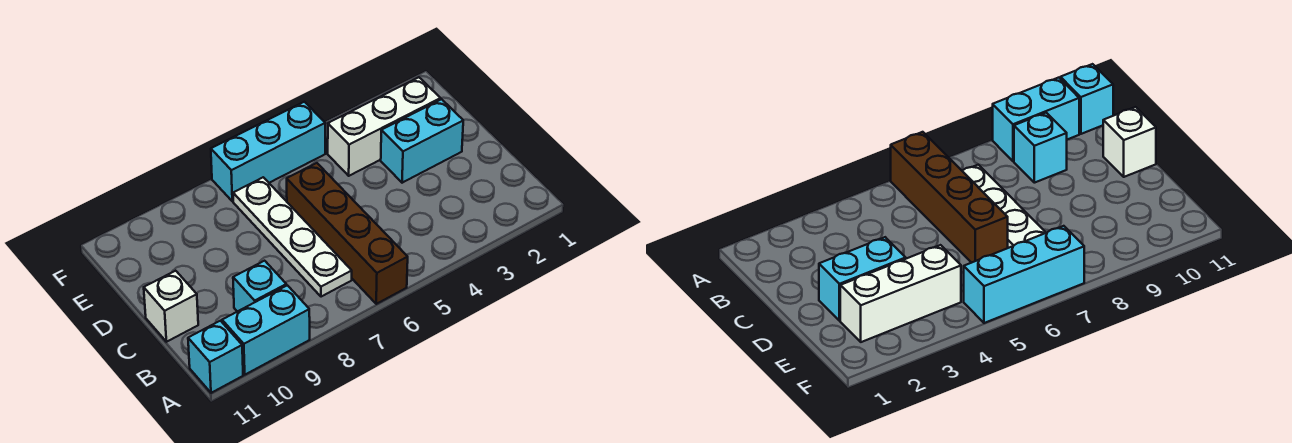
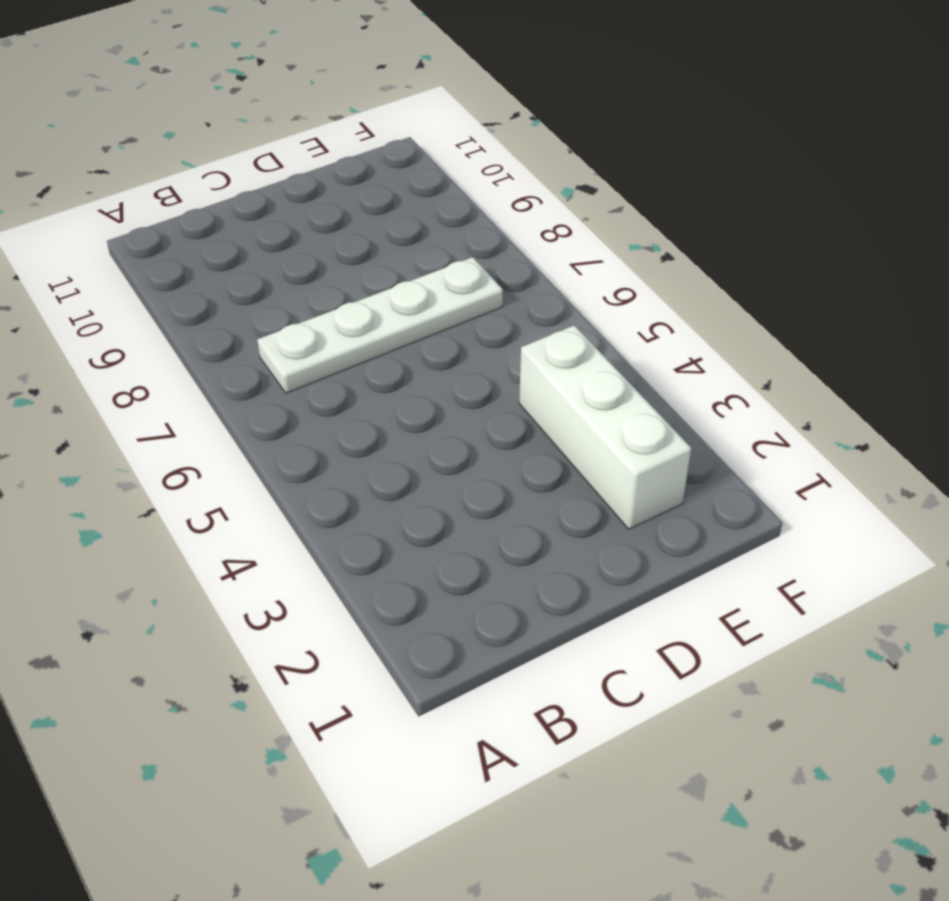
none -> brown brick A6:D6 level 1
none -> cyan brick A9:A10 level 1

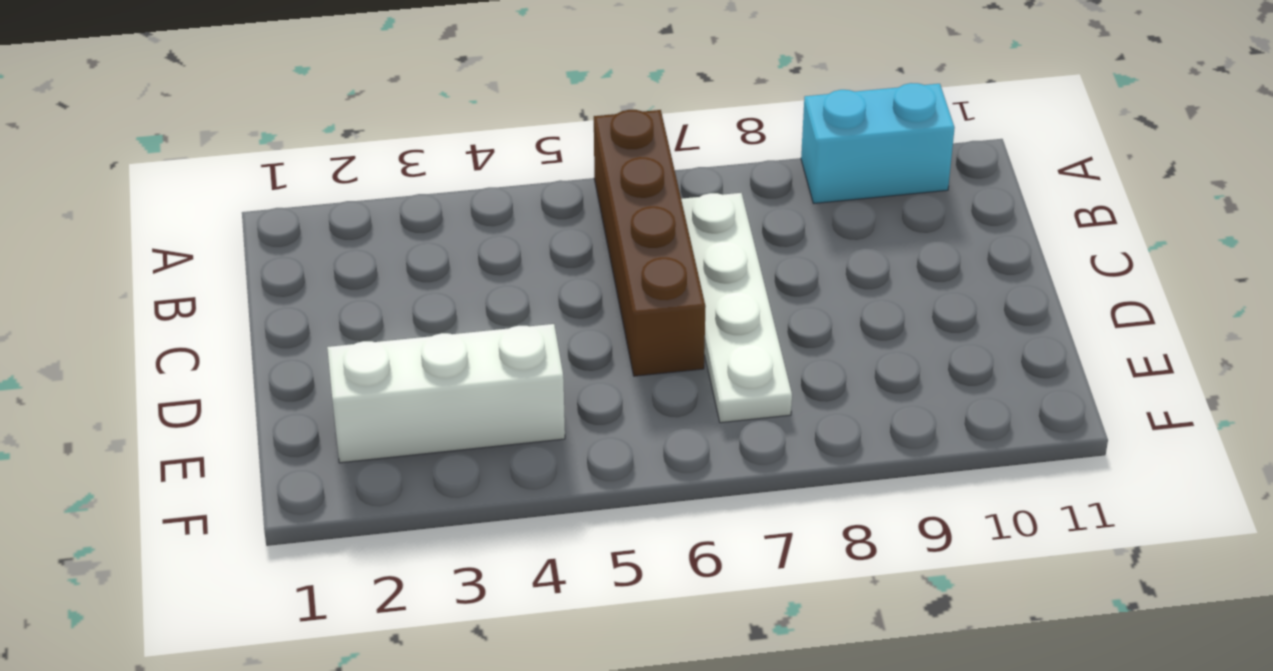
none -> cyan brick A11 level 1
none -> cyan brick B9 level 1

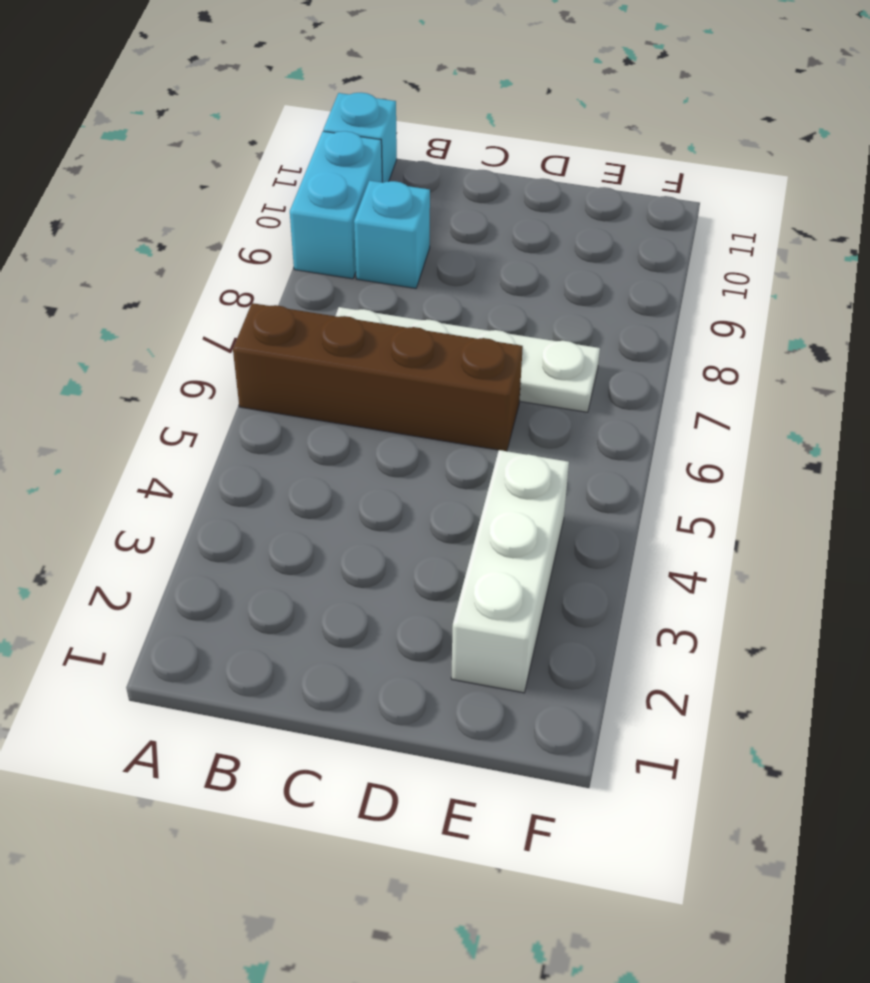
none -> white brick C11 level 1
none -> cyan brick D2:D3 level 1

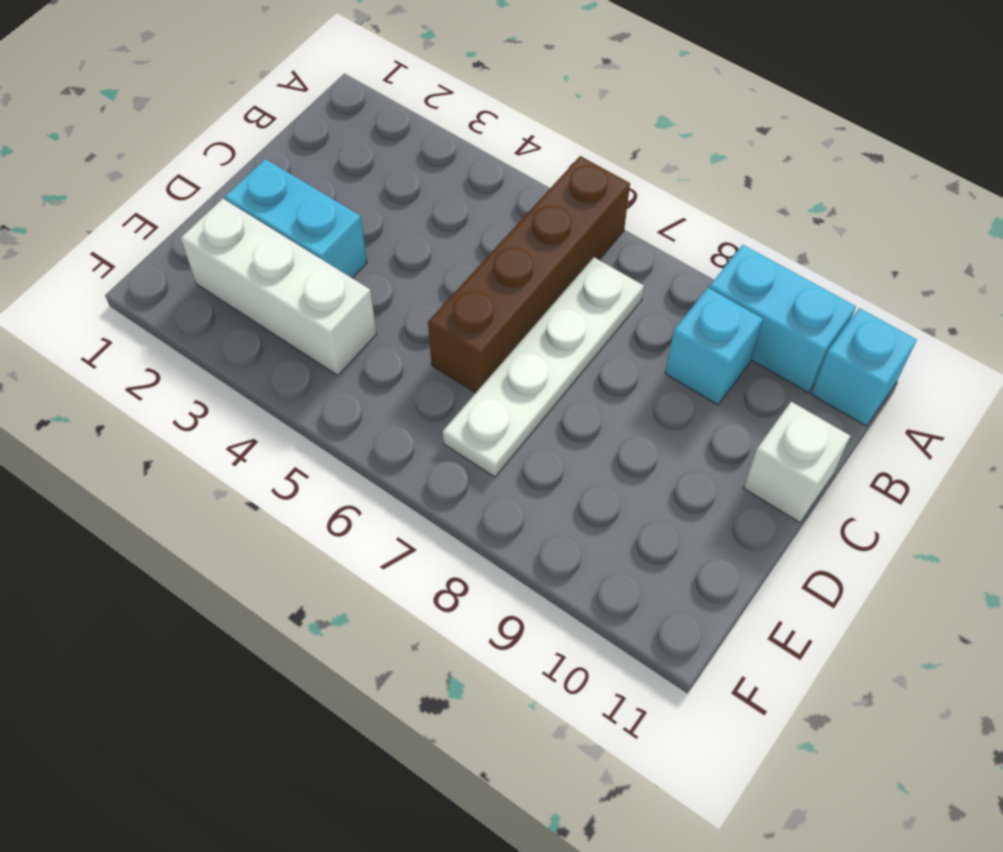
none -> cyan brick F5:F7 level 1

